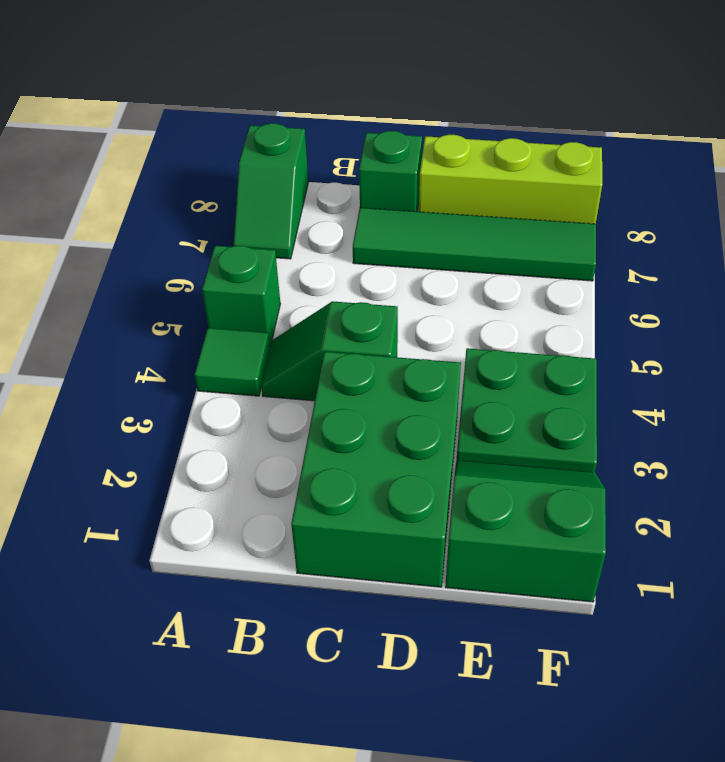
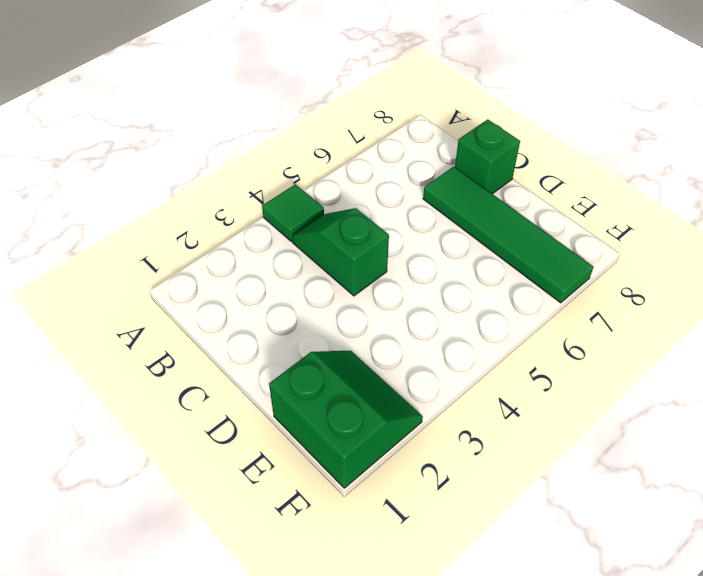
none -> green brick A5 level 1
none -> green slope A7:A8 level 1 top 8

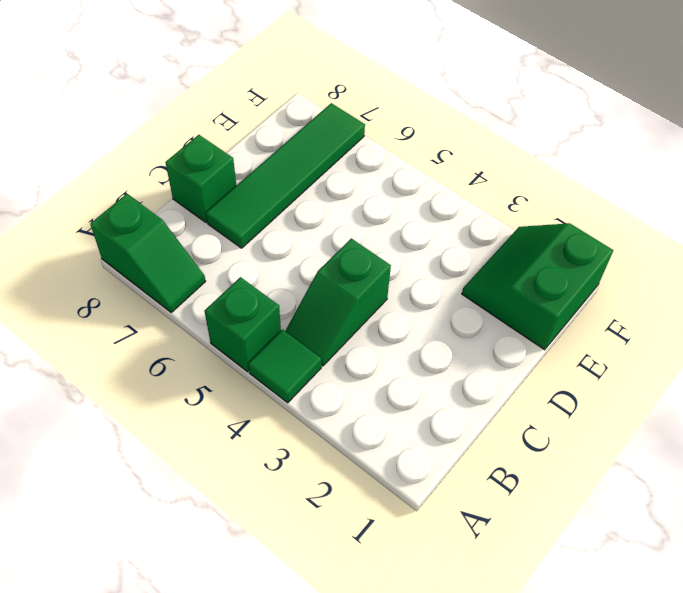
none -> green brick C1:D3 level 1
none -> lime brick D8:F8 level 1

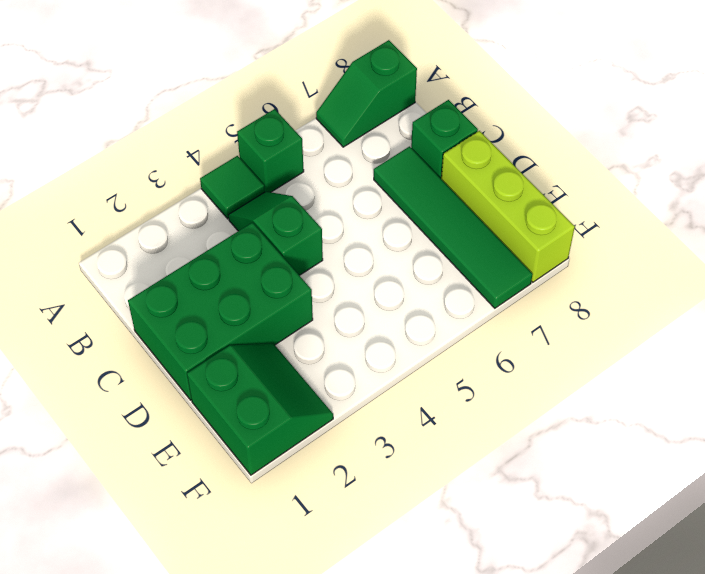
none -> green plate E3:F4 level 1

